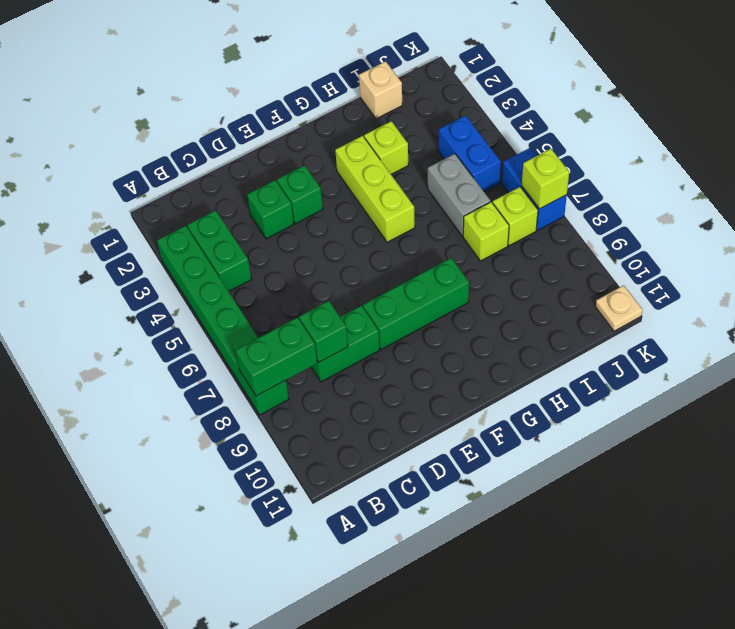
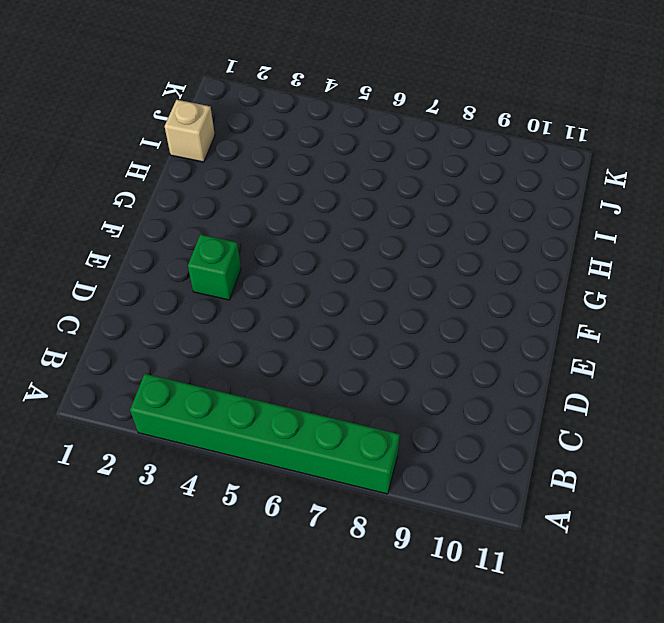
none -> green brick B3:B4 level 1
none -> green brick C8:D8 level 1
none -> green brick D3 level 1

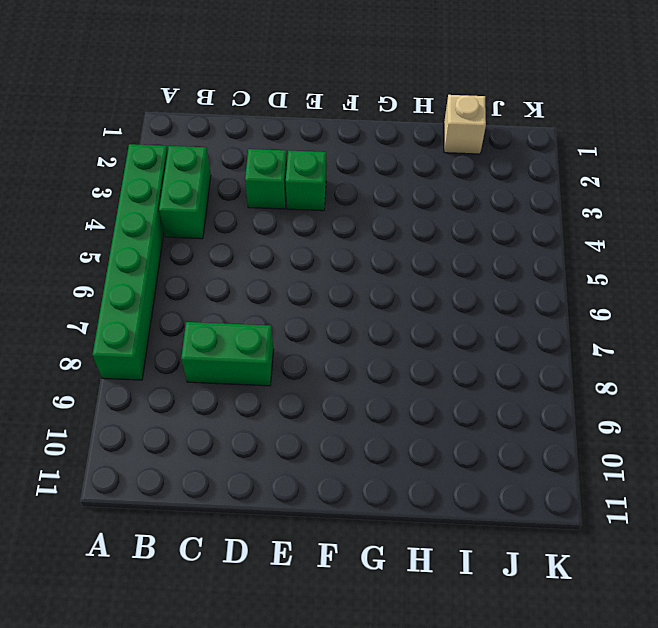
none -> green brick E8:G8 level 1
none -> lime brick G3:G5 level 1
none -> lime brick H3 level 1

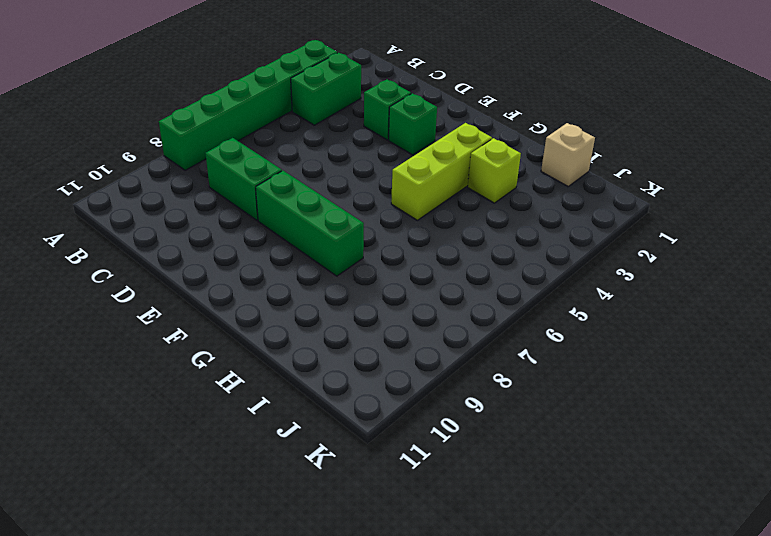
none -> grey brick I5:I6 level 1
none -> lime brick I7 level 1
none -> blue brick J4:J5 level 1

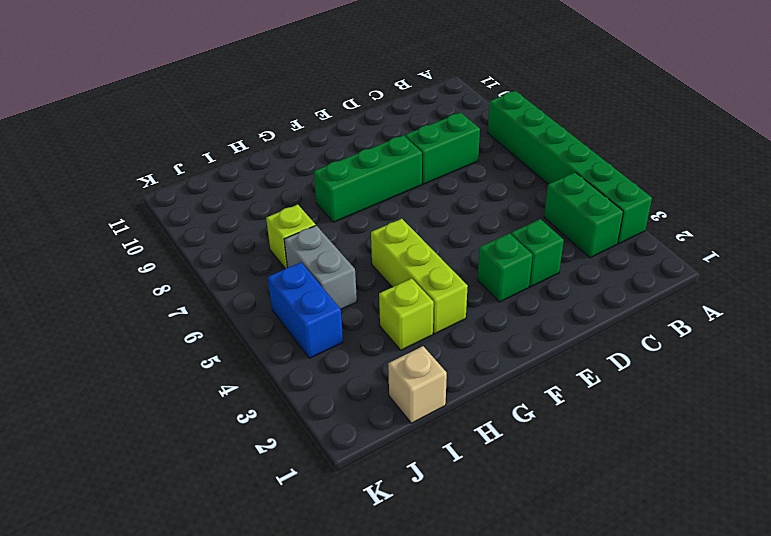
none -> lime brick J7 level 1
none -> blue brick K6:K7 level 1
none -> tan plate K11 level 1

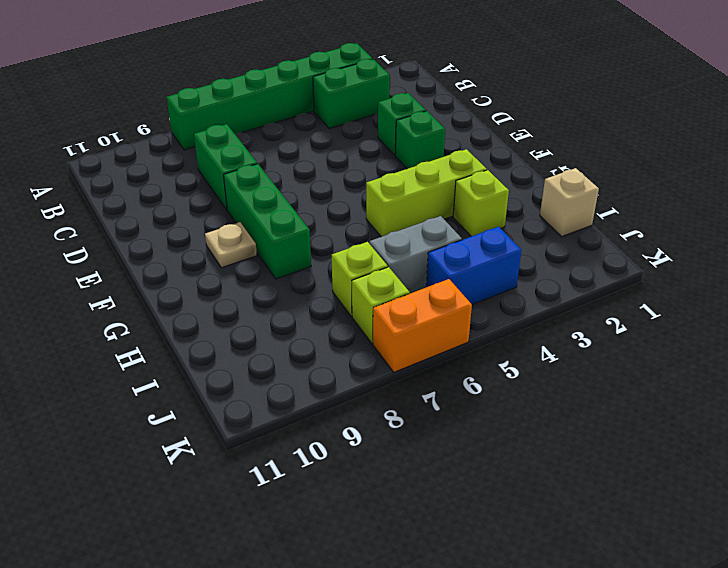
tan plate F9 level 1 -> tan plate K11 level 1
orange brick K6:K7 level 1 -> blue brick K6:K7 level 1
none -> green brick A8:B8 level 2
none -> green brick C8 level 2
none -> lime brick K7 level 2

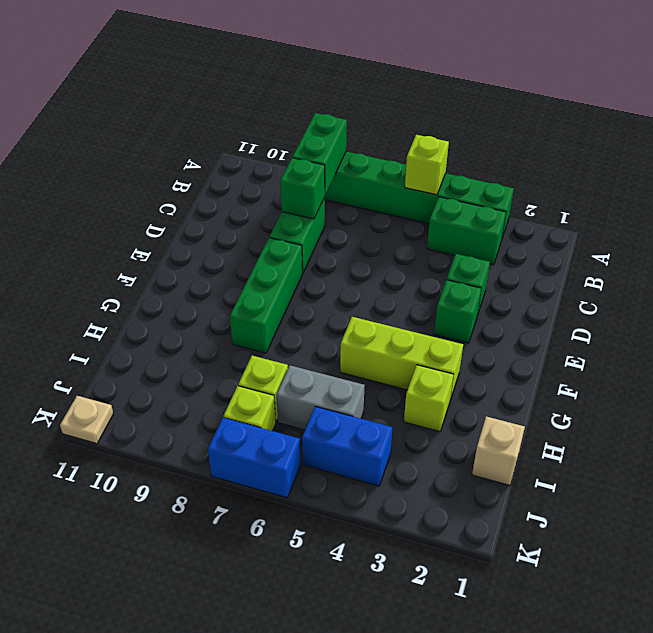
lime brick A5 level 2 -> lime brick K7 level 2

